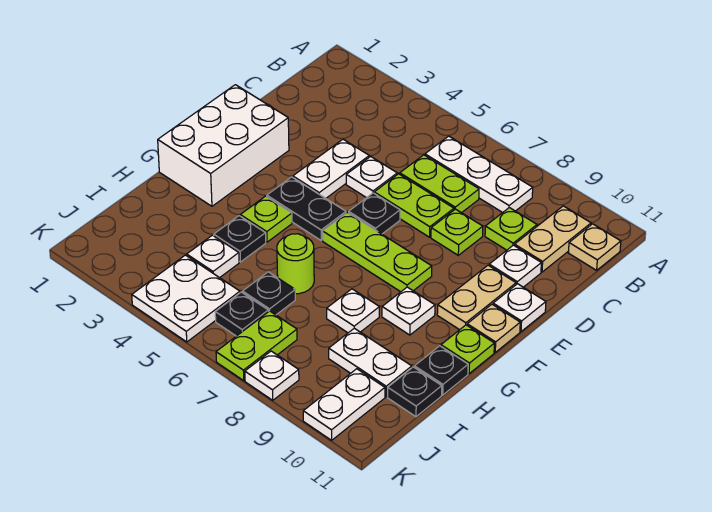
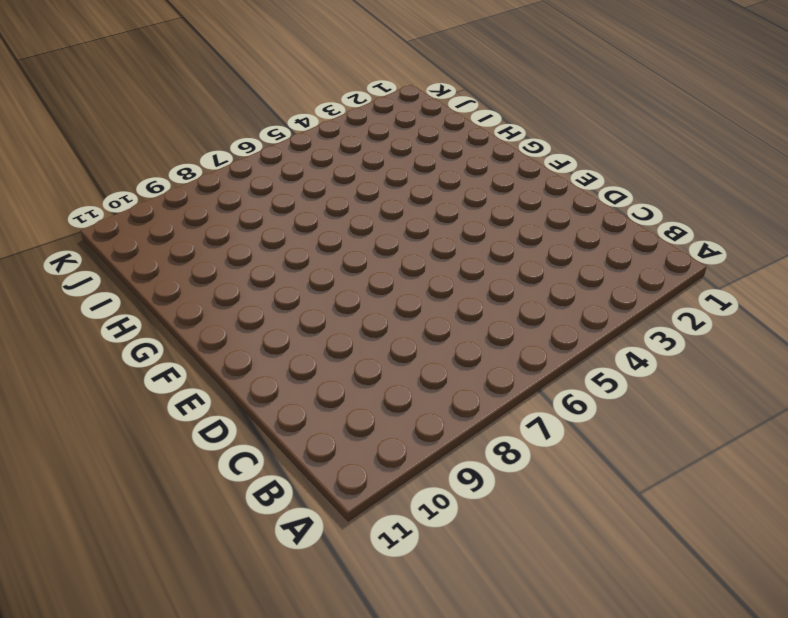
none -> white plate B6:B8 level 1
none -> tan plate B10:C10 level 1
none -> tan plate B11 level 1
none -> lime plate C6:C7 level 1

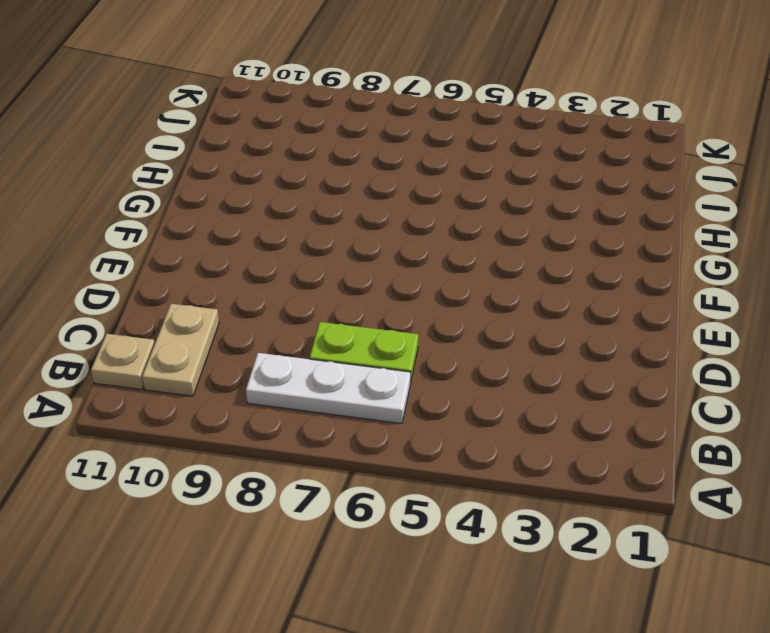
none -> lime plate C9 level 1
none -> white plate D4:E4 level 1
none -> white plate D5 level 1
none -> lime plate D6:D7 level 1

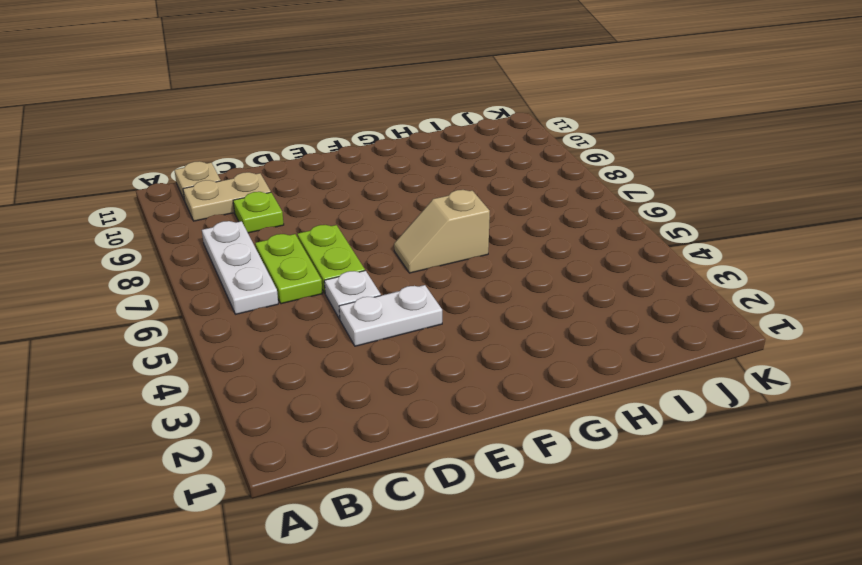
tan slope F6:G6 level 1 top G -> lime plate F6:F8 level 1
none -> lime plate D8 level 1
none -> white plate D10 level 1
none -> white brick E1:G2 level 1
none -> black plate E6 level 1

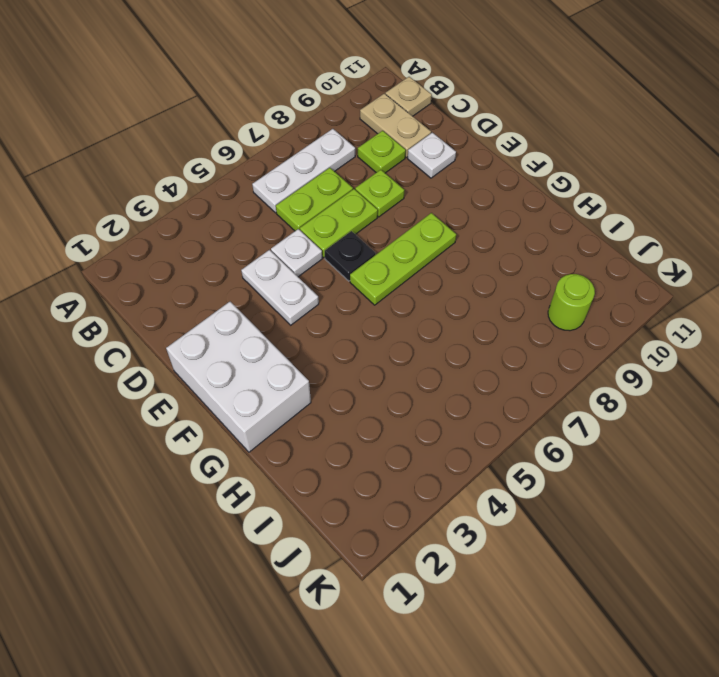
lime round brick J9 level 1 -> lime round brick H6 level 1
none -> tan plate E10:F10 level 1
none -> white plate E11 level 1
none -> black plate F4:F5 level 1
none -> tan plate F11 level 1

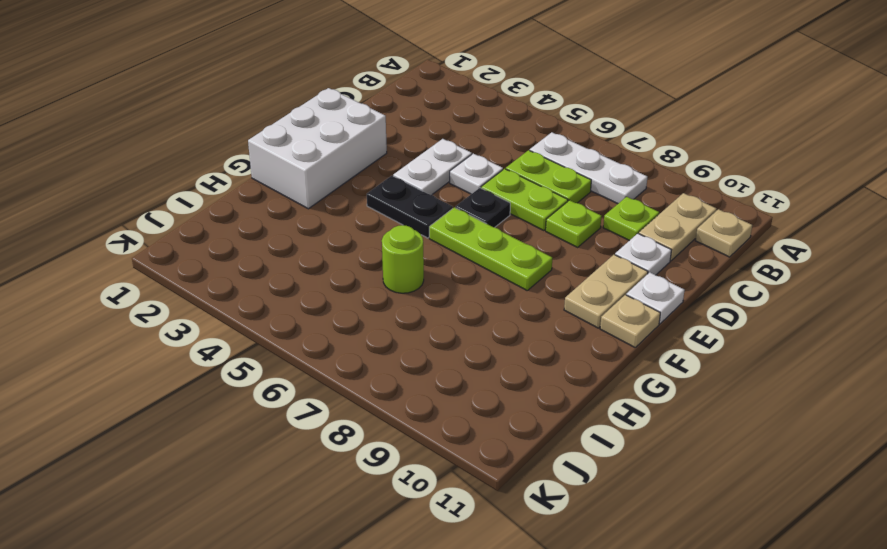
none -> lime plate G4 level 1
none -> white plate G9 level 1
none -> lime plate G11 level 1
none -> black plate H4 level 1

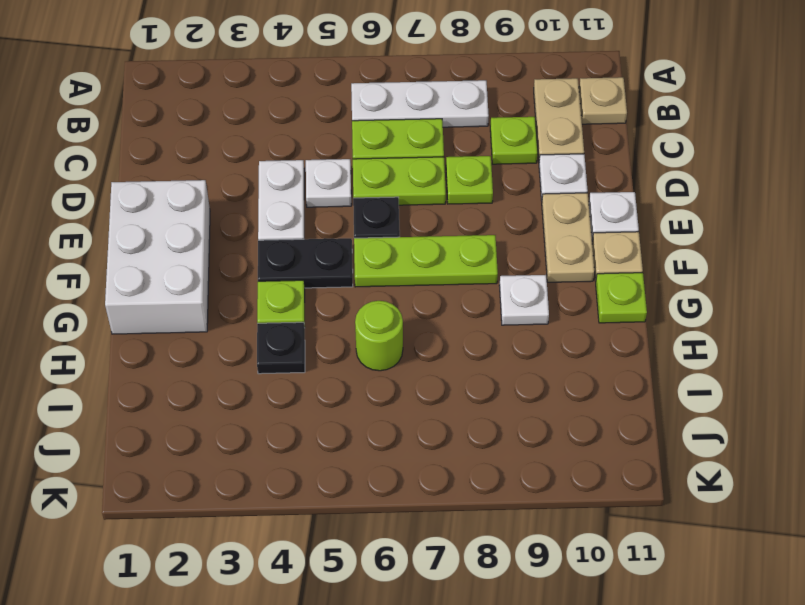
none -> white plate H8 level 1
none -> black plate H11 level 1
none -> white plate I4 level 1
none -> black plate I6 level 1

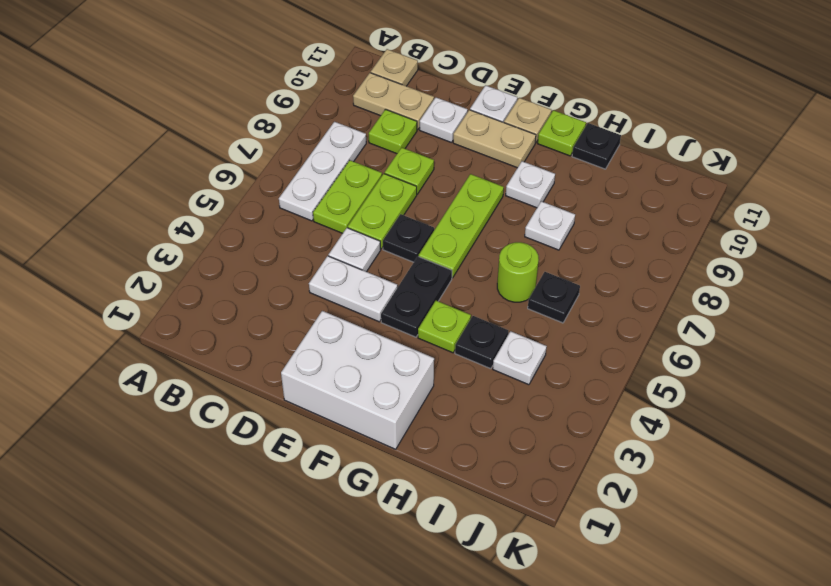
none -> white plate I9:I10 level 1
none -> black plate I11 level 1
none -> white plate J4:K5 level 1
none -> black plate J6 level 1

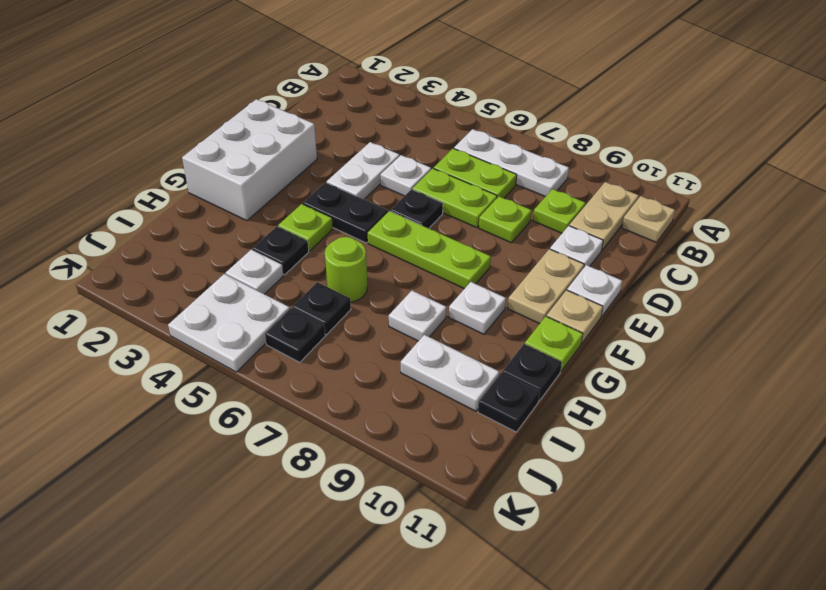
none -> lime plate J7:K7 level 1
none -> white plate J10:K10 level 1
none -> white plate K8 level 1

